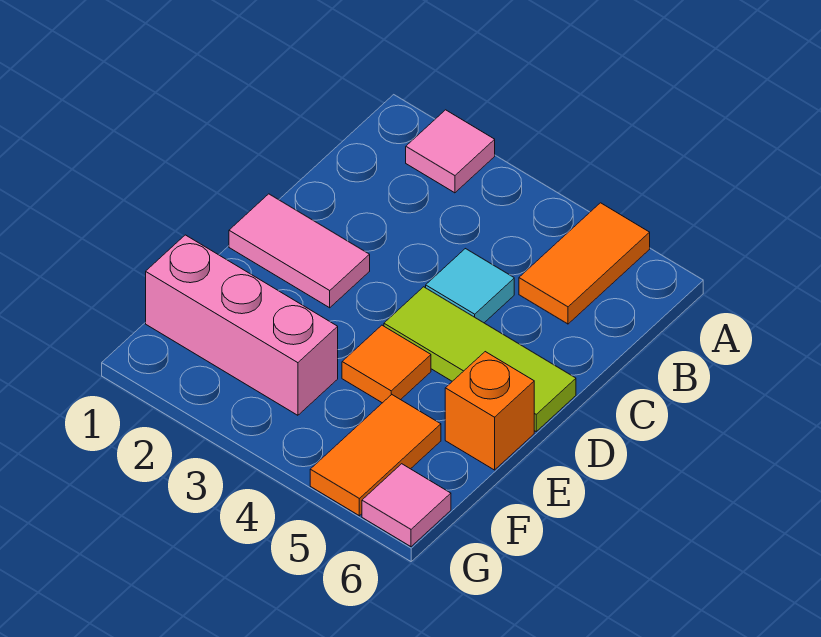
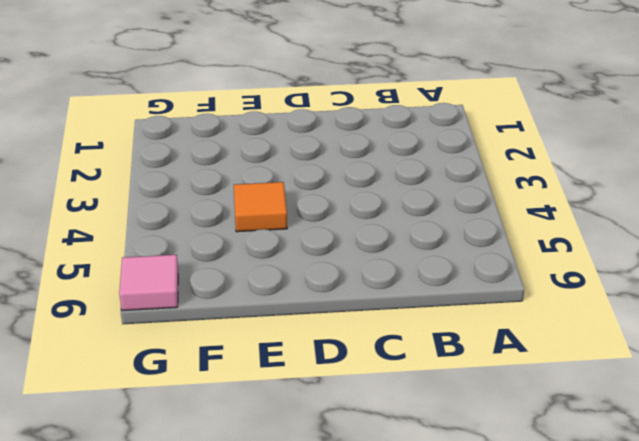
none -> pink tile A2 level 1
none -> orange tile A5:B5 level 1

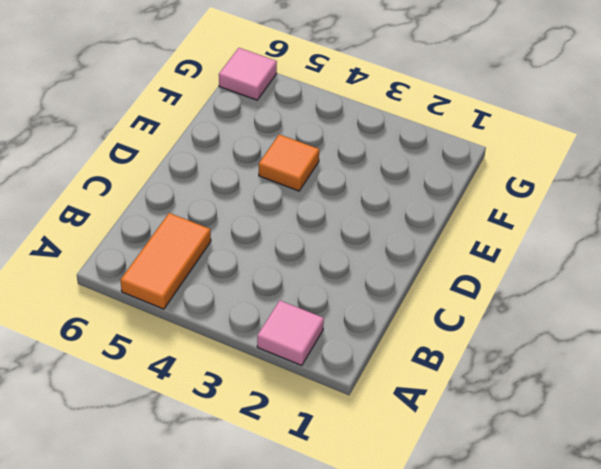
none -> cyan tile C4 level 1
none -> pink tile D1:D2 level 1

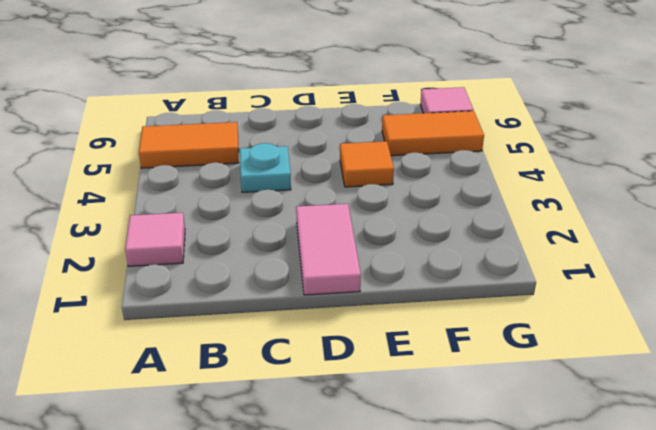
cyan plate C4 level 1 -> cyan tile C4 level 1
none -> lime tile D4:D6 level 1
none -> orange brick E6 level 1

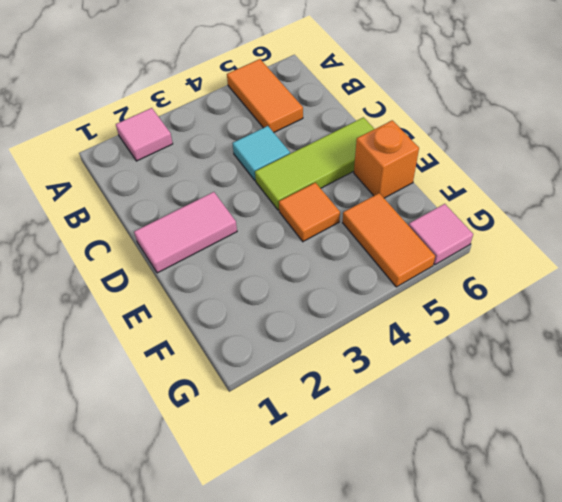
none -> pink brick F1:F3 level 1

